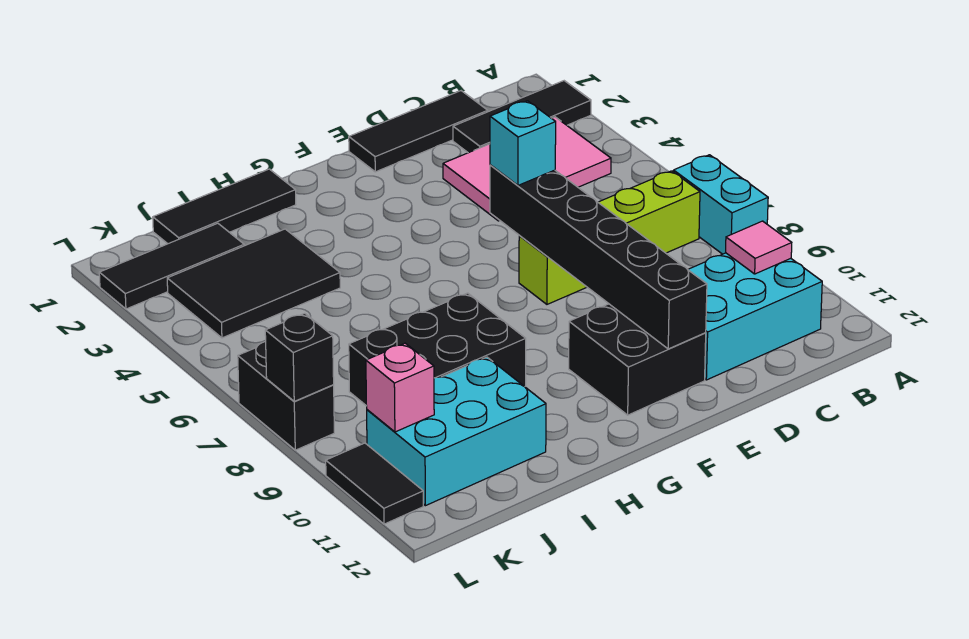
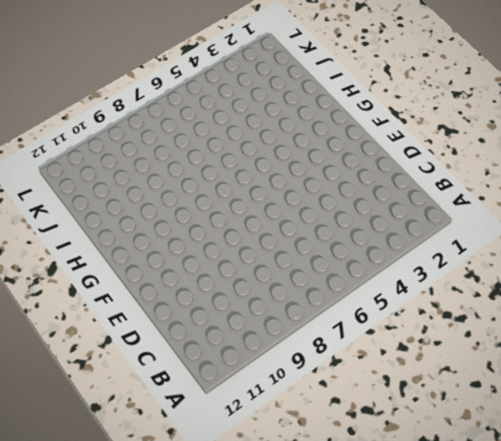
none -> black tile A2:C2 level 1
none -> cyan brick A7:A8 level 1
none -> pink tile B3:D4 level 1

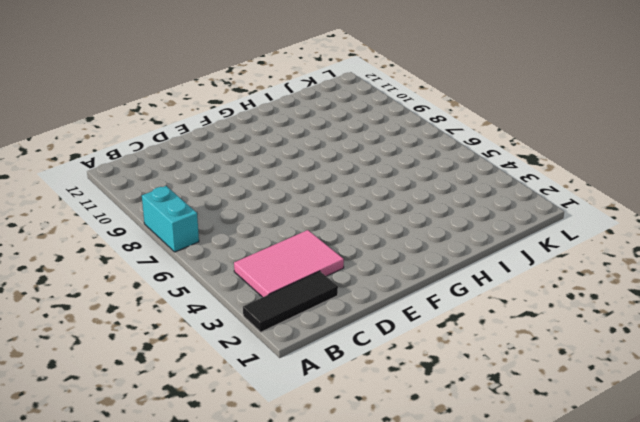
none -> lime brick B7:E7 level 1
none -> cyan brick B10:D11 level 1
none -> black tile C1:E1 level 1

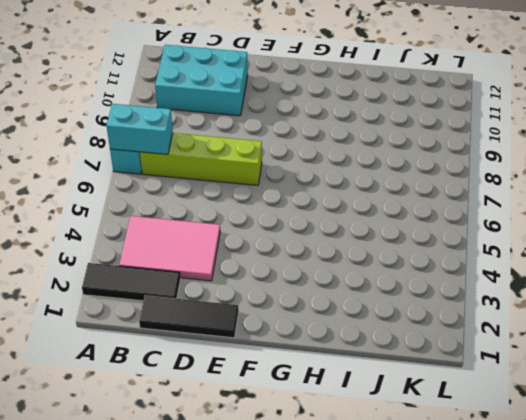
cyan brick A7:B7 level 2 -> none
none -> black brick E10:F11 level 1
none -> black tile H1:J1 level 1
none -> black brick H8:J9 level 1

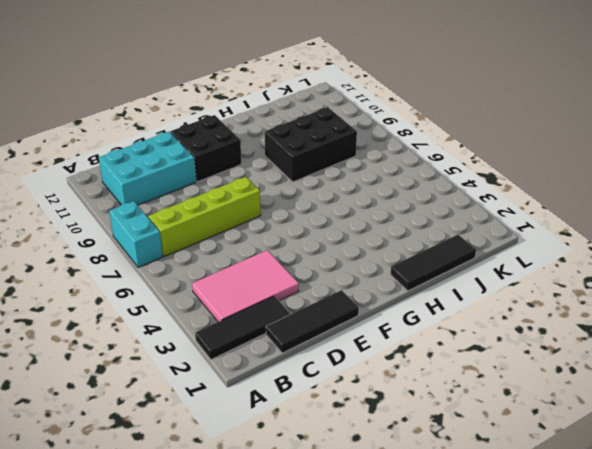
none -> black tile I3:K4 level 1
none -> cyan brick I10:K11 level 1
none -> black tile J2:L2 level 1

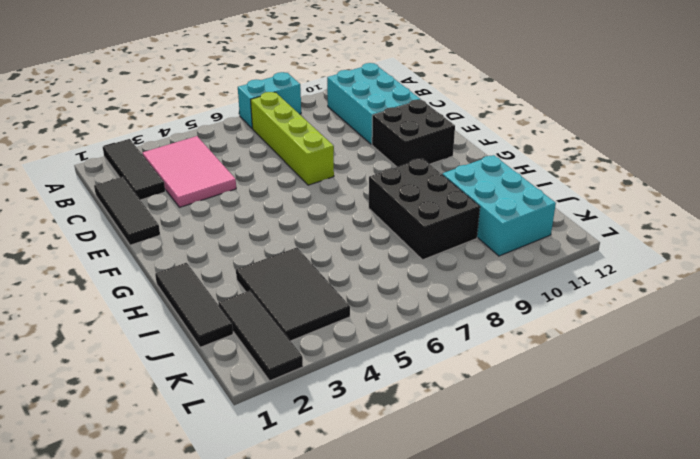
none -> black brick L7:L8 level 1
none -> black tile L10:L11 level 1
none -> pink tile B10 level 2

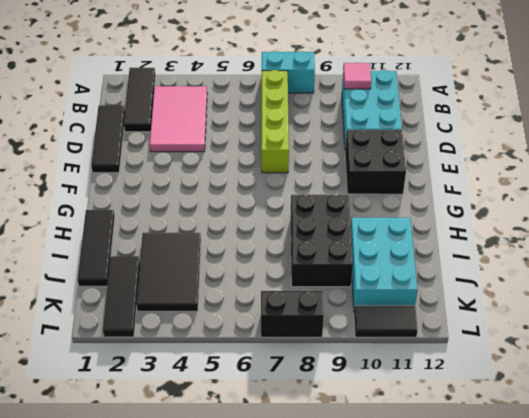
none -> black brick E6:E11 level 2
none -> pink brick K10 level 2
none -> black brick L8 level 2

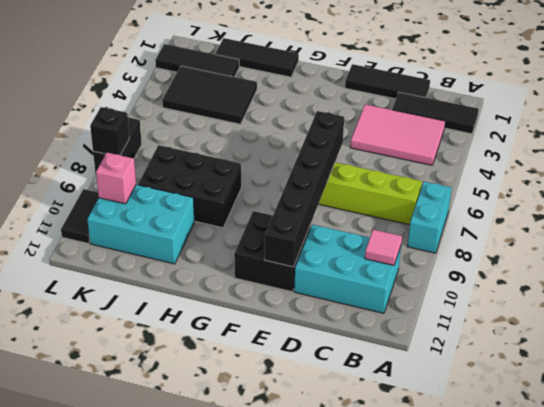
none -> cyan brick E6 level 3

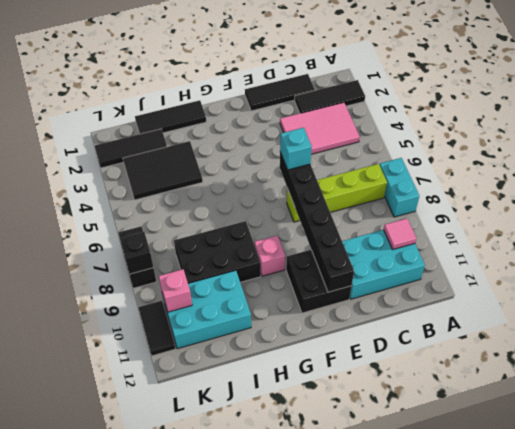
pink brick G9 level 1 -> none

